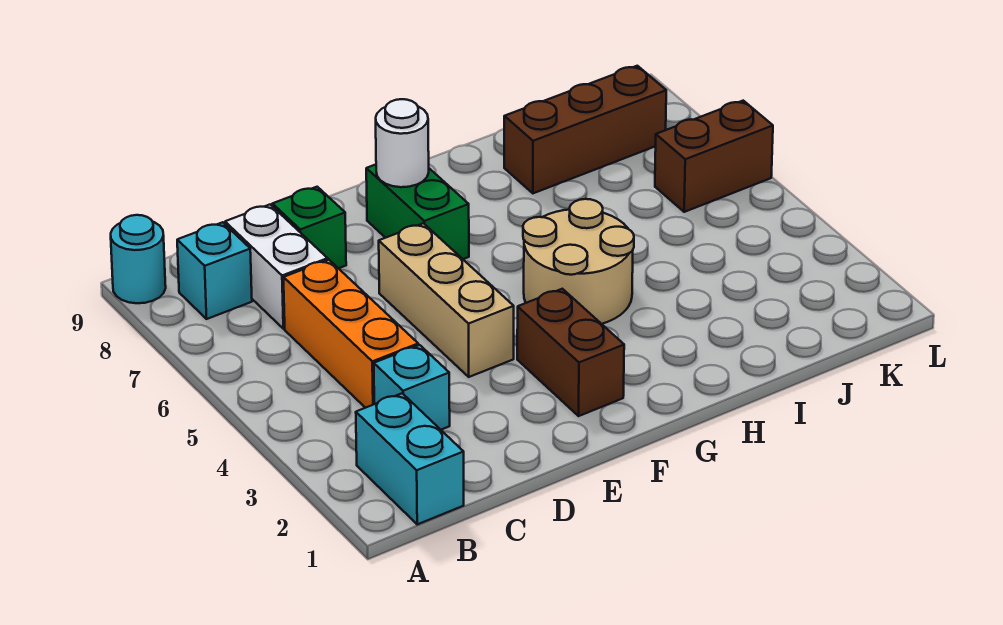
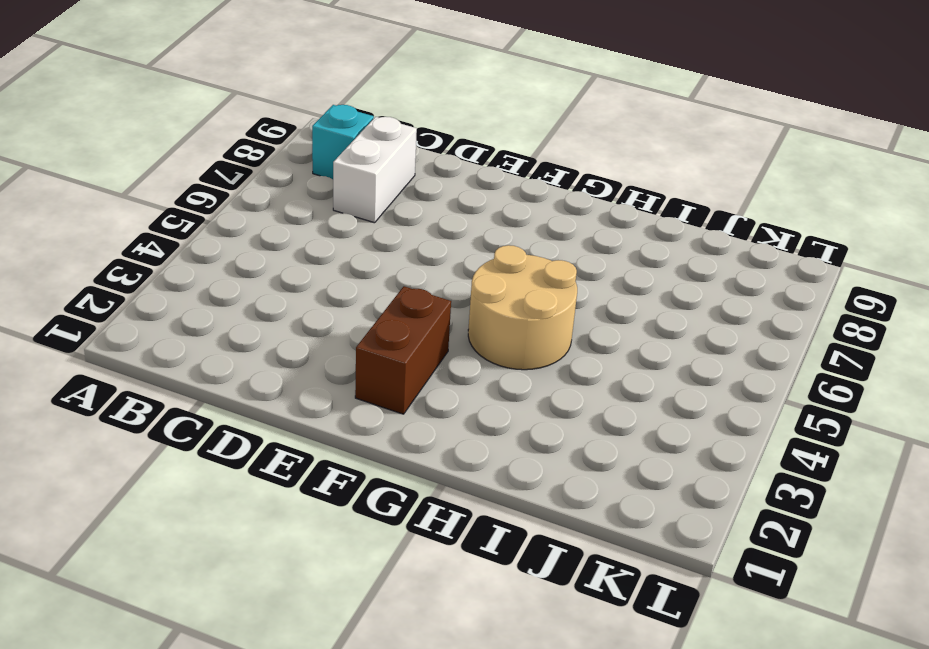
none -> cyan round brick A9 level 1
none -> cyan brick B1:B2 level 1
none -> cyan brick C3 level 1

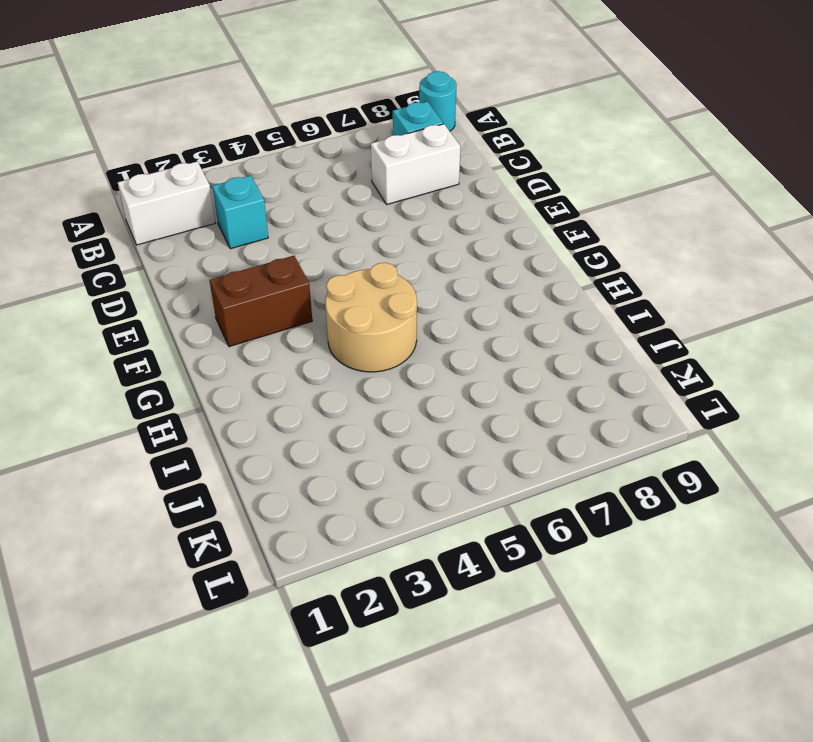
white brick B1:B2 level 1 -> cyan brick B1:B2 level 1
none -> orange brick C4:C6 level 1
none -> green brick D8 level 1
none -> tan brick E4:E6 level 1

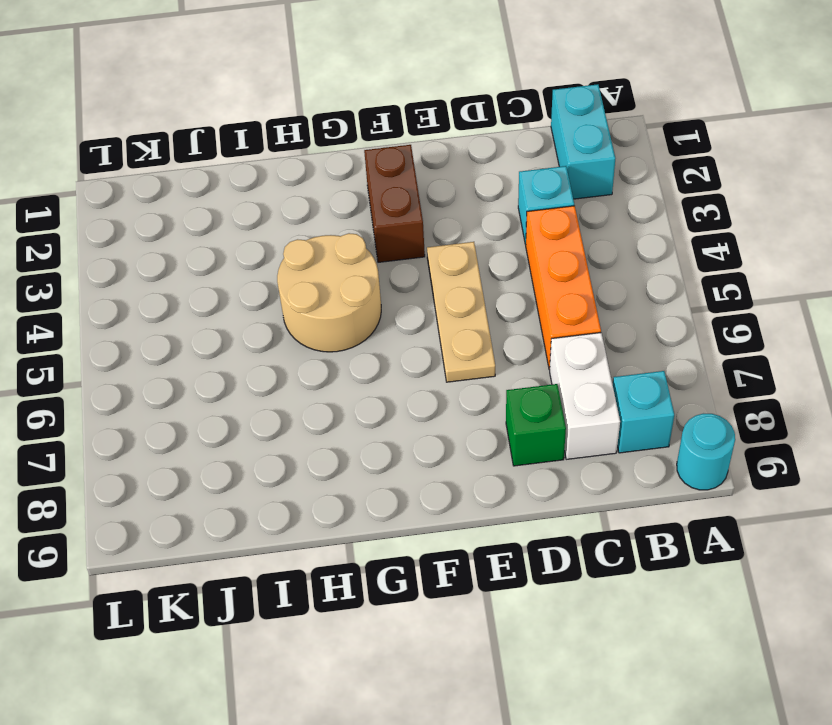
tan plate E4:E6 level 1 -> tan brick E4:E6 level 1
none -> green brick F7:F8 level 1
none -> brown brick I8:K8 level 1
none -> brown brick K6:L6 level 1

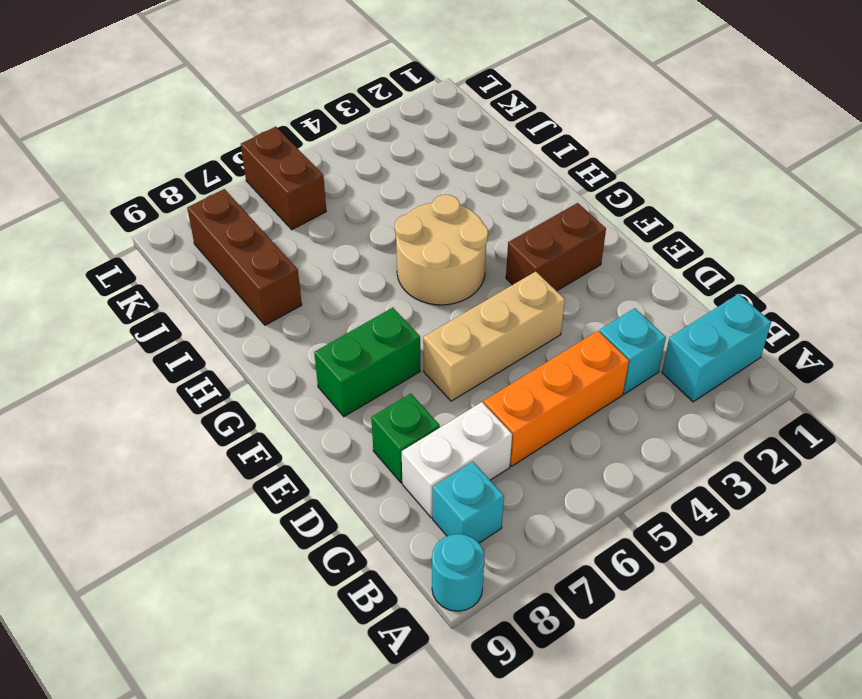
none -> white round brick F8 level 2

